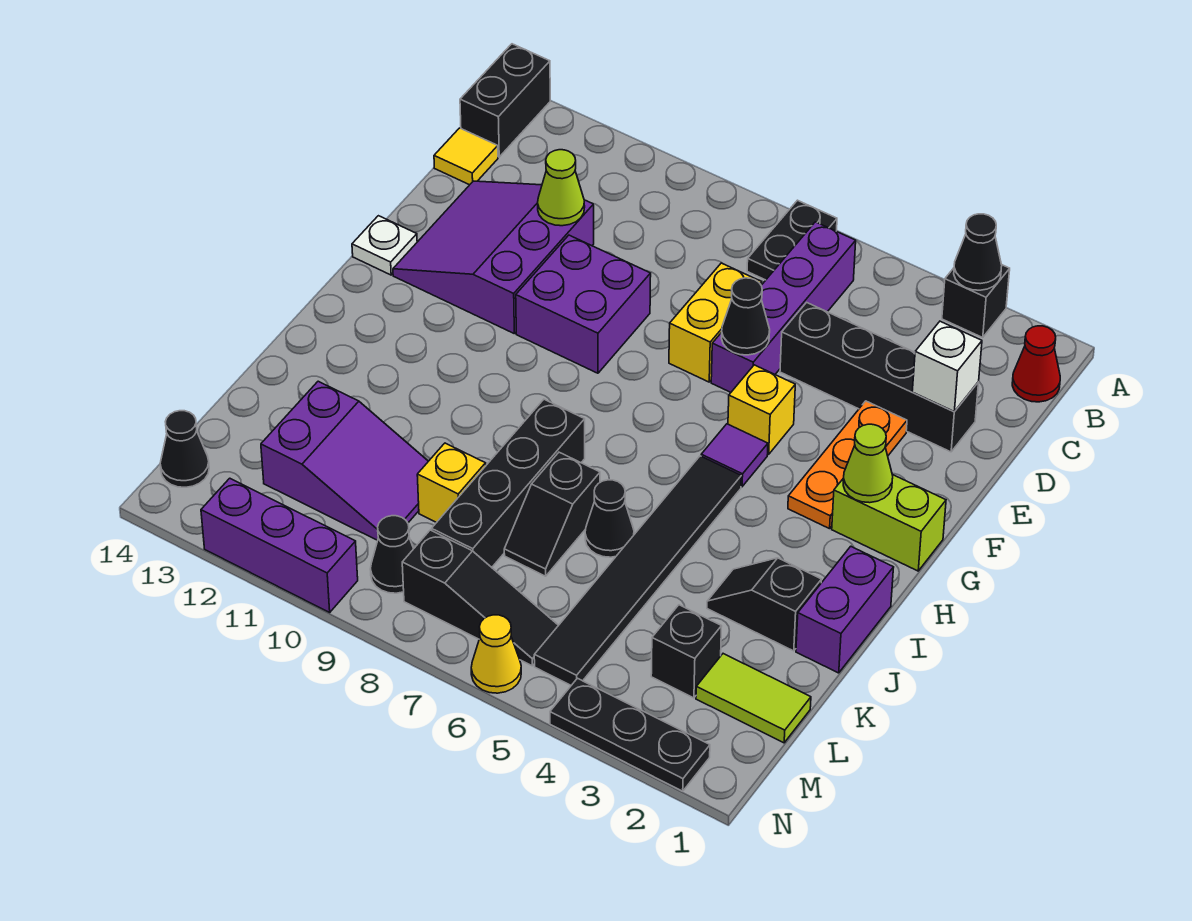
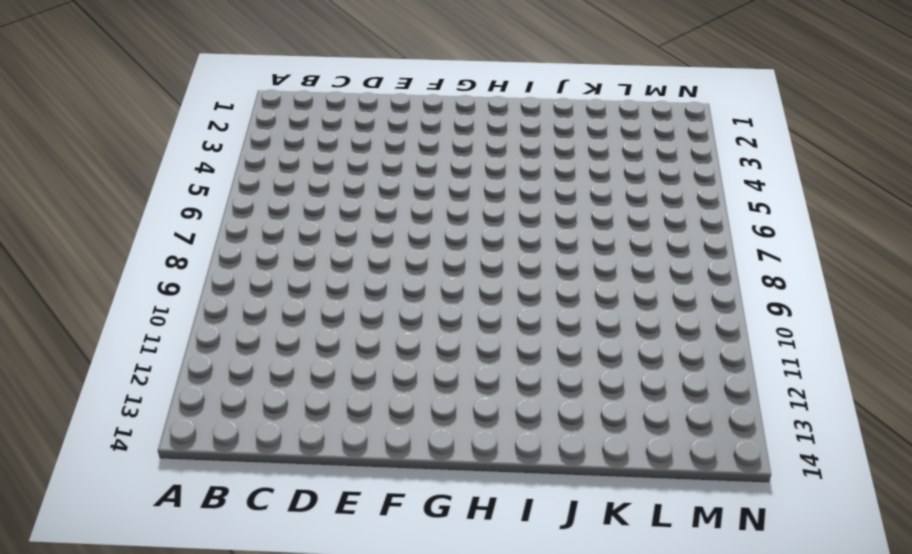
none -> black brick A3 level 1
none -> black plate A7:B7 level 1
none -> black brick A14:B14 level 1
none -> red cone B1 level 1

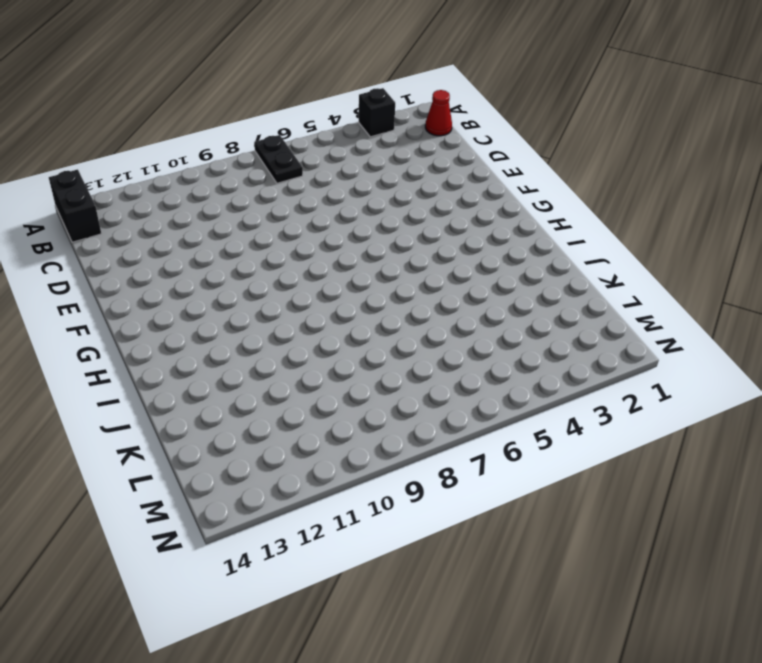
none -> purple brick B6:E6 level 1
none -> yellow tile C14 level 1
none -> black brick D2:D5 level 1
none -> yellow brick D7:E7 level 1

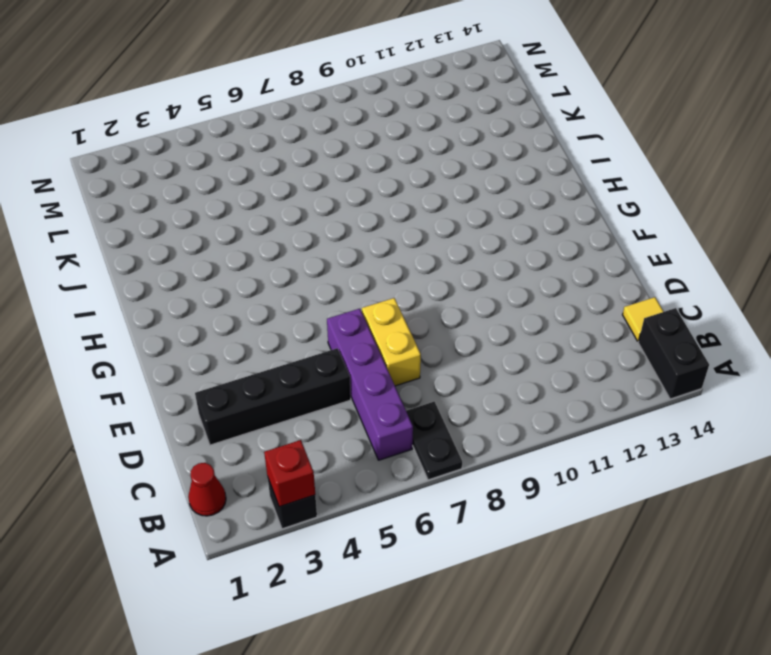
red brick A3 level 2 -> black cone A3 level 2
none -> purple slope D11:F13 level 1 top 11
none -> orange plate E3:G3 level 1
none -> purple brick E9:F10 level 1
none -> yellow brick F5 level 1

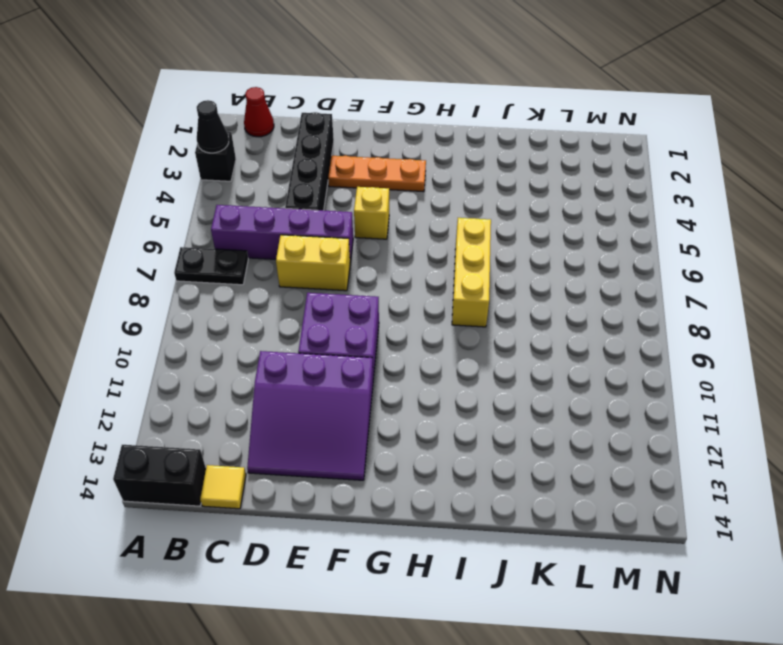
yellow brick I6:I8 level 1 -> black brick I8:L8 level 1
none -> white plate F14 level 1
none -> lime brick G1:G2 level 1
none -> purple tile G5 level 1
none -> black tile H5:M5 level 1

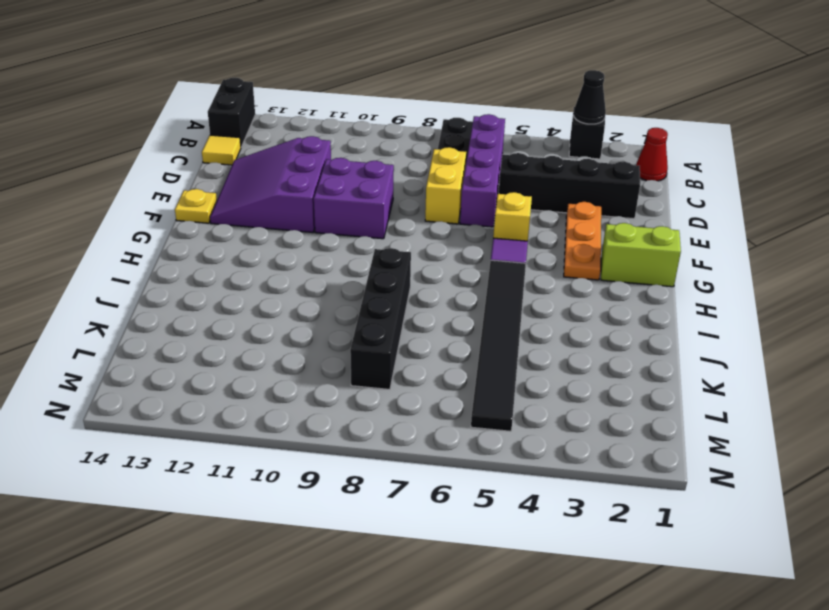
yellow plate F14 level 1 -> white plate F14 level 1
none -> purple brick I1:J1 level 1
none -> black slope J2:J3 level 1 top 2
none -> black cone J6 level 1
none -> black slope J7:K7 level 1 top J

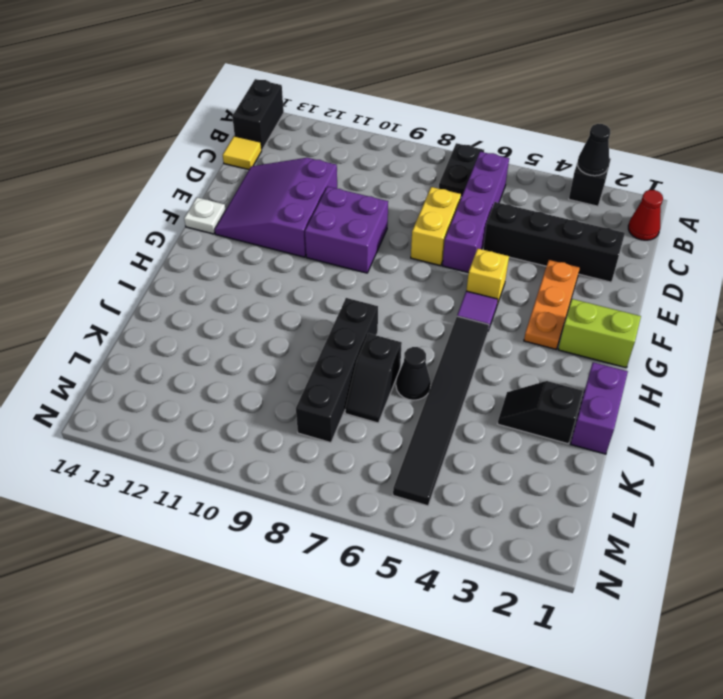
none -> yellow brick K9 level 1
none -> purple slope K10:L12 level 1 top 12
none -> lime tile L1:L2 level 1
none -> black brick L3 level 1

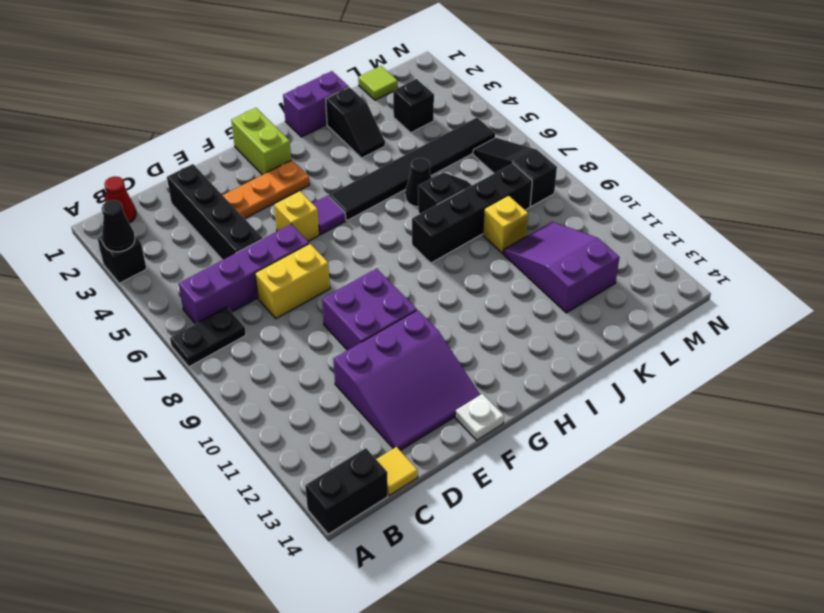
lime tile L1 level 1 -> lime tile L1:L2 level 1
none -> black cone M9 level 1
none -> black cone M14 level 1
none -> black plate N2:N4 level 1
none -> yellow cone N6 level 1

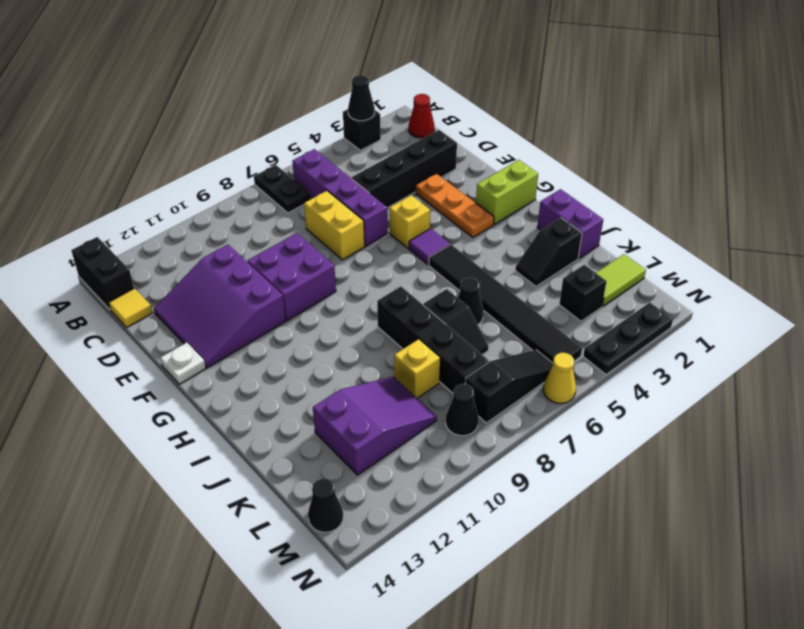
none -> purple brick N10:N12 level 1
none -> white brick D2 level 2
none -> lime cone D11 level 2
none -> black cone E6 level 2

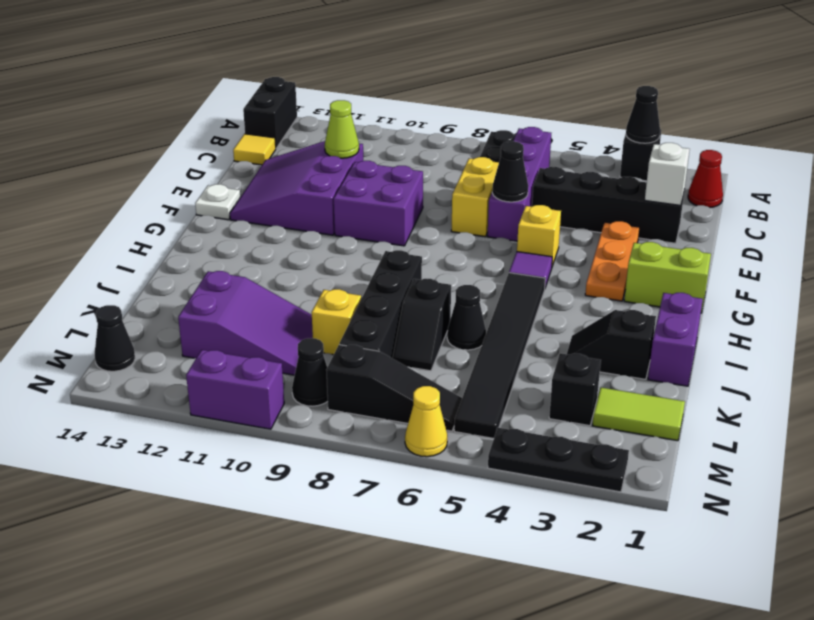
purple brick N10:N11 level 1 -> purple brick N10:N12 level 1
none -> lime cone G2 level 2

